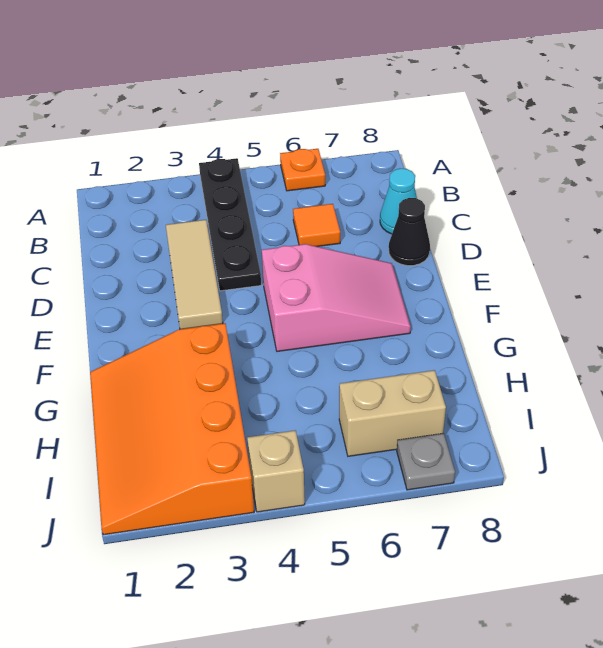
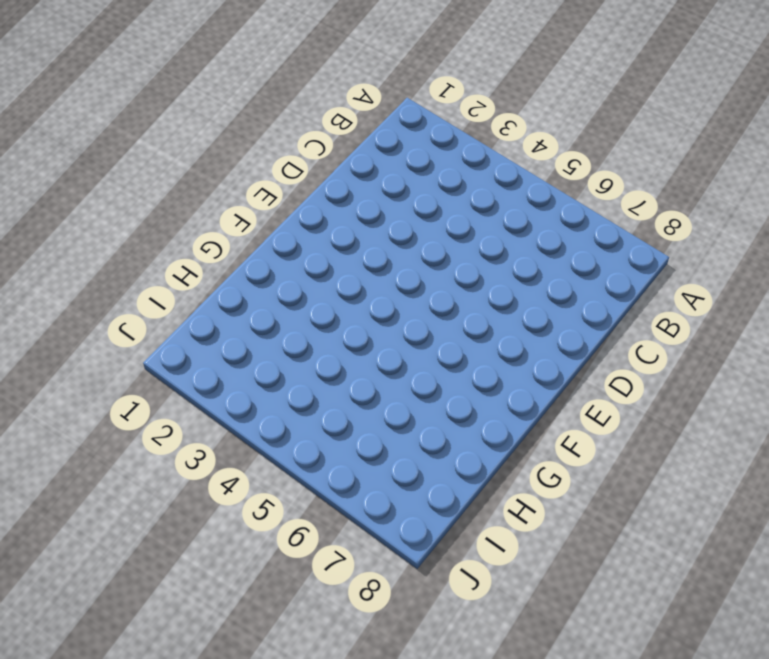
none -> black plate A4:D4 level 1
none -> orange plate A6 level 1

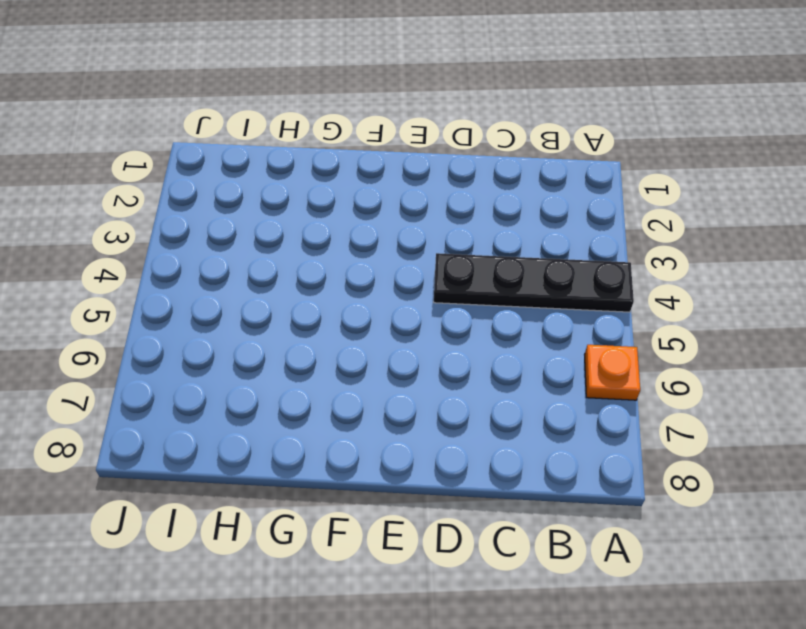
none -> tan tile C3:E3 level 1
none -> orange tile C6 level 1

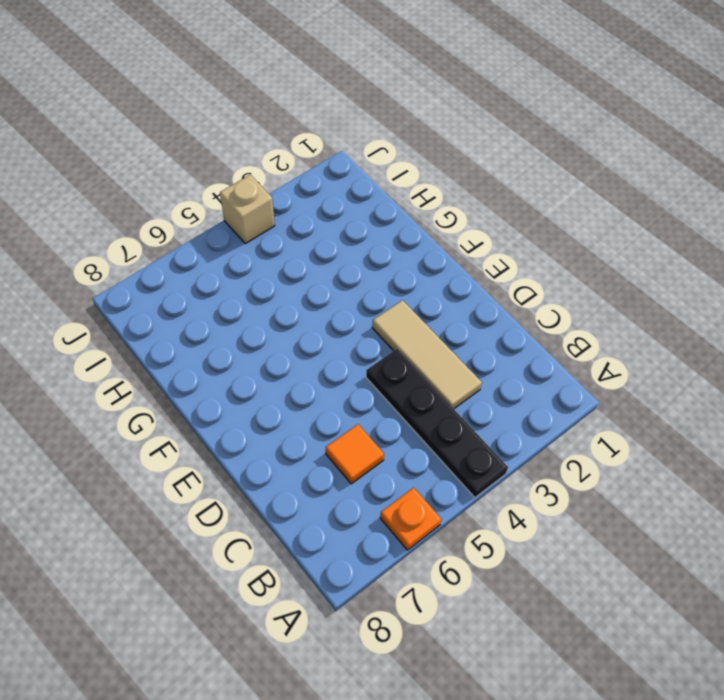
none -> cyan cone C8 level 1
none -> black cone D8 level 1

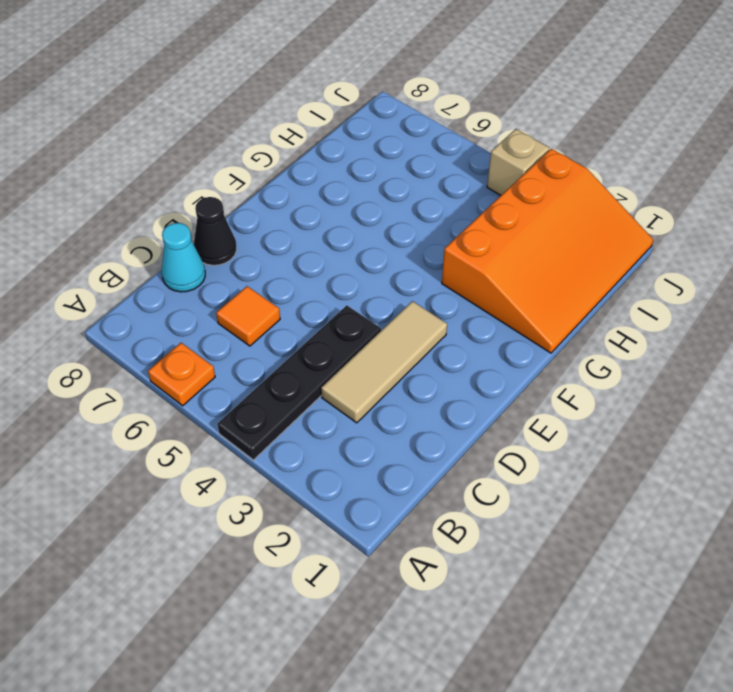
none -> pink slope E5:F7 level 1 top 5
none -> tan brick I6:I7 level 1

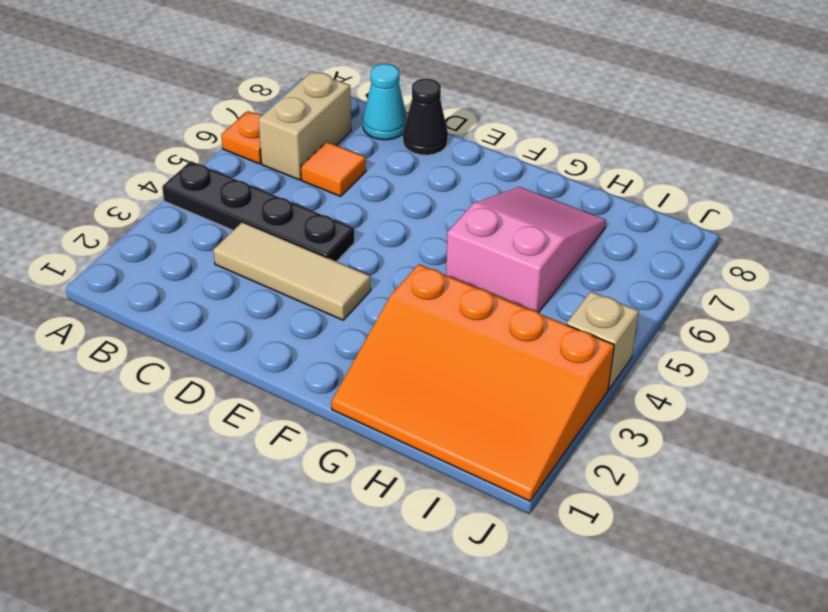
tan brick B6:B7 level 1 -> tan brick I6:I7 level 1
pink slope G5:H7 level 1 top 5 -> pink slope E5:F7 level 1 top 5
none -> grey plate J7 level 1

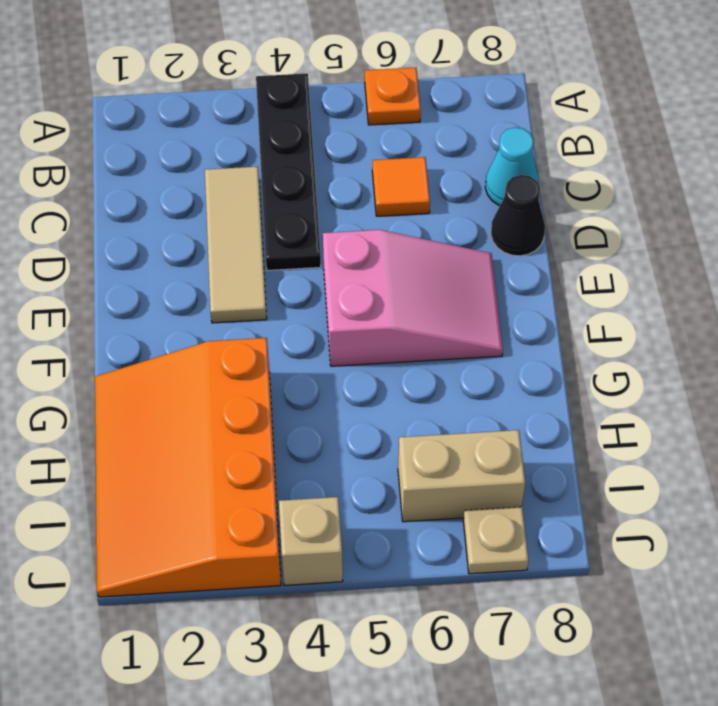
tan plate J7 level 1 -> grey plate J7 level 1

